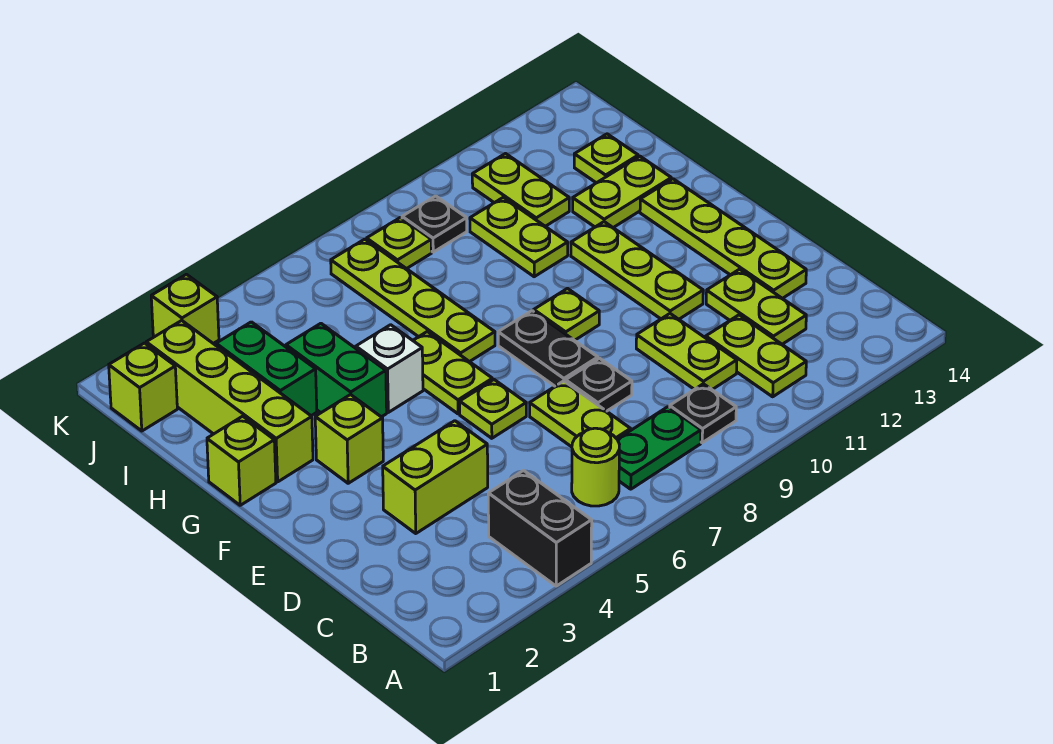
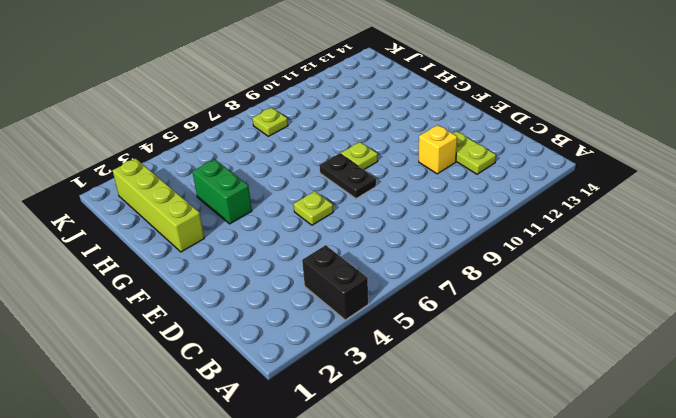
yellow brick D11 level 1 -> none
none -> lime round brick B6 level 1
none -> green plate B7:B8 level 1
none -> black plate B9 level 1
none -> lime plate B11:C11 level 1

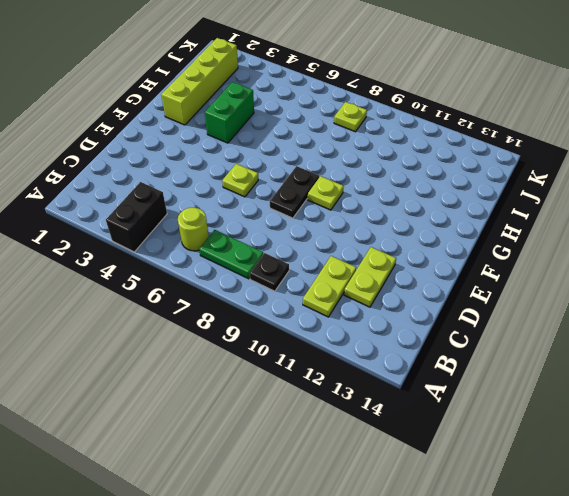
none -> lime plate C7:D7 level 1
none -> lime plate C10:D10 level 1
none -> lime brick D3:D4 level 1
none -> black plate D8 level 1

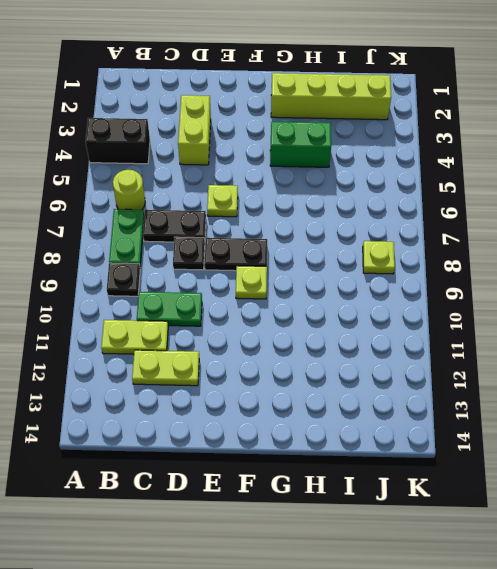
black plate C7:D7 level 1 -> lime plate C7:D7 level 1
green plate C10:D10 level 1 -> lime plate C10:D10 level 1
none -> lime plate D13:G13 level 1
none -> lime plate E11:G11 level 1
none -> lime brick F3 level 1
none -> lime plate F6:G6 level 1

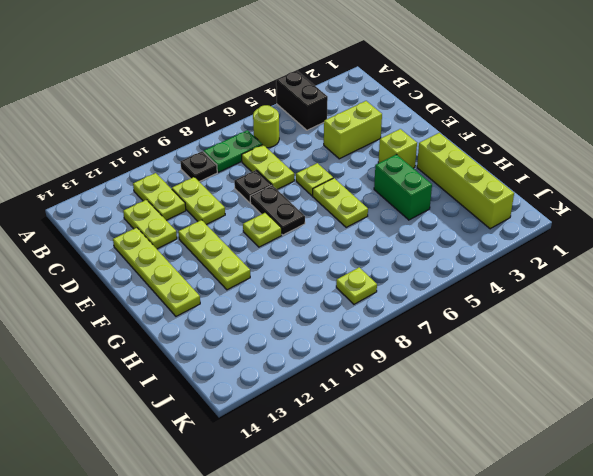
none -> lime brick G1 level 1
none -> white brick G5 level 1
none -> lime plate G7:J7 level 1
none -> green brick H3:I3 level 1

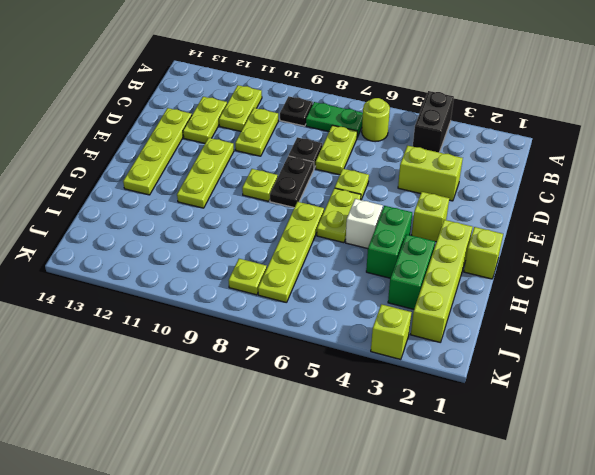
none -> lime plate H10:I10 level 1
none -> lime plate H12:H13 level 1
none -> lime plate I11:J11 level 1
none -> lime plate I13 level 1

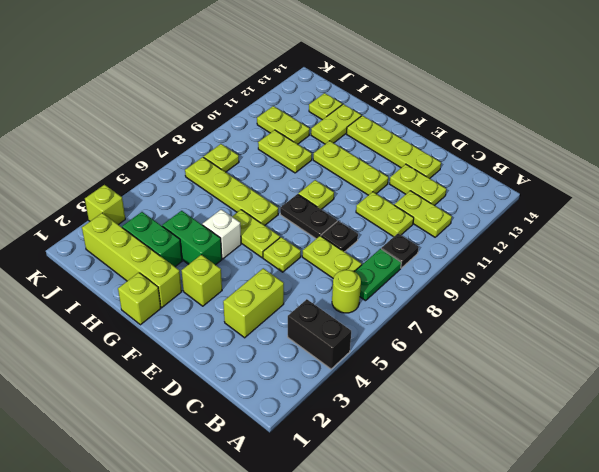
none -> lime brick J1 level 1
none -> black plate J9 level 1

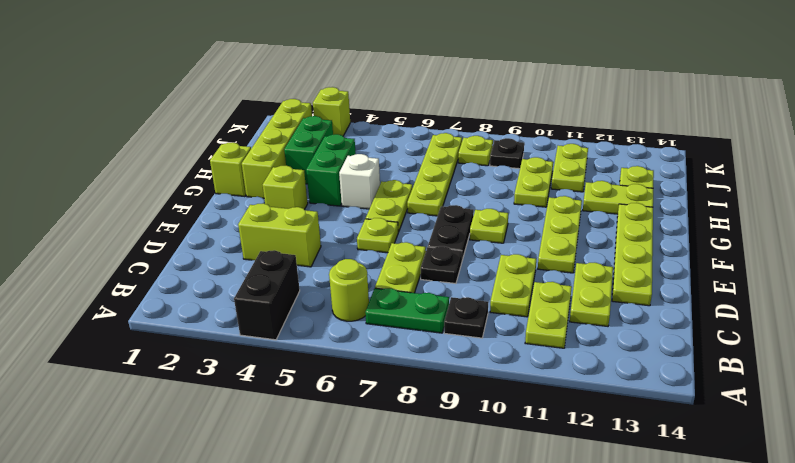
none -> lime brick J1 level 1

